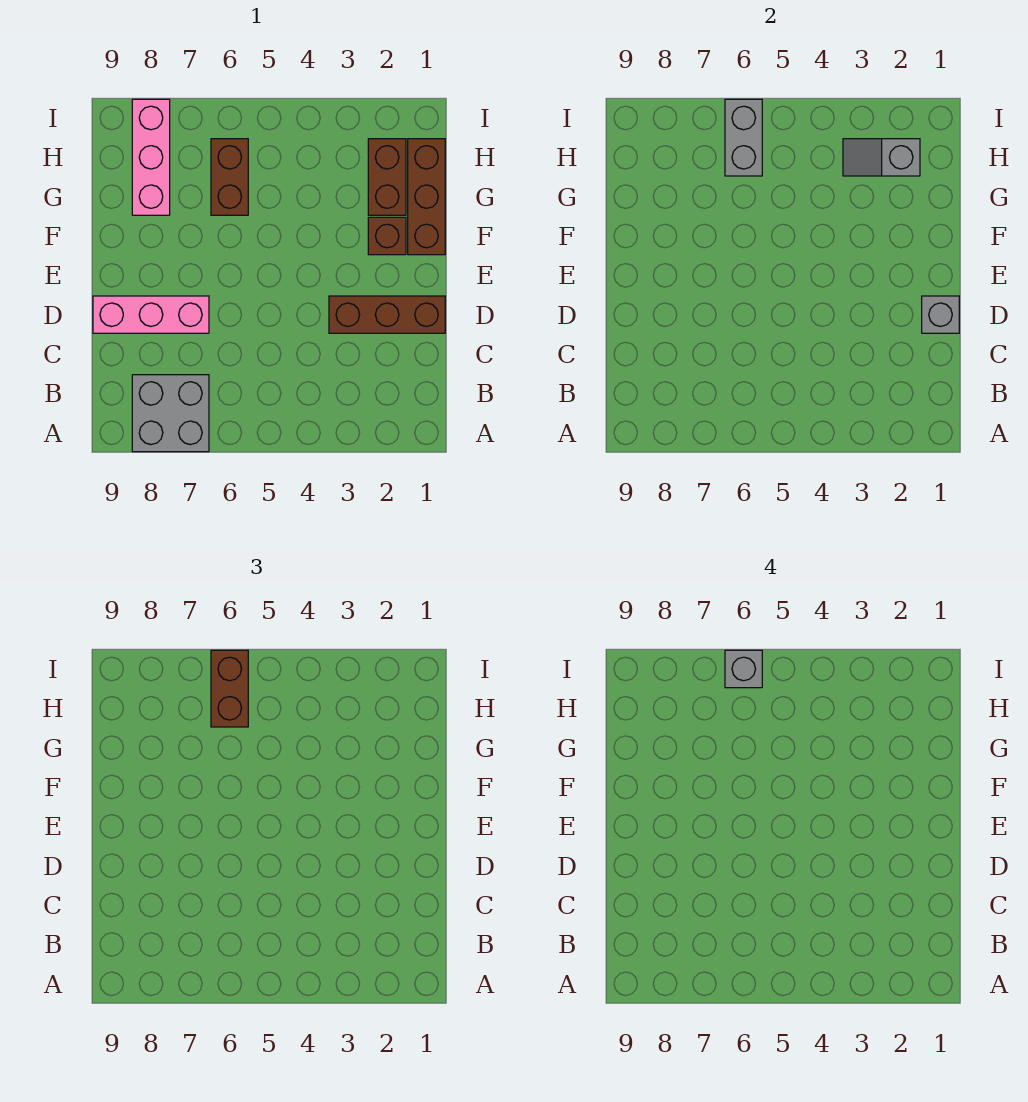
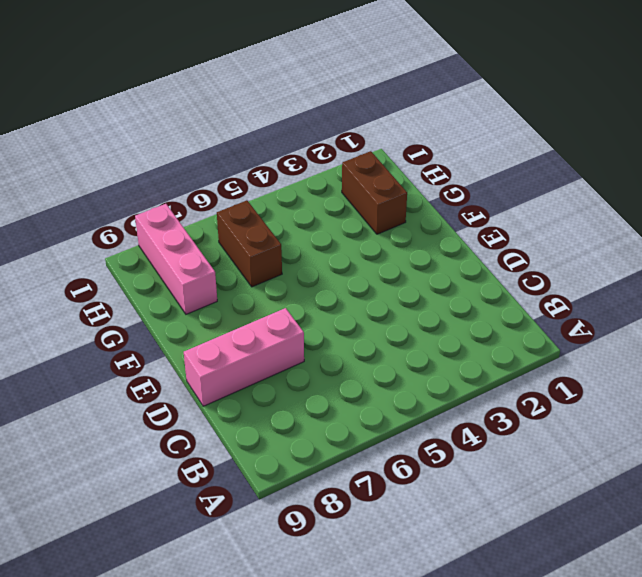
none -> grey brick A7:B8 level 1
none -> brown brick D1:D3 level 1
none -> brown brick F1:H1 level 1

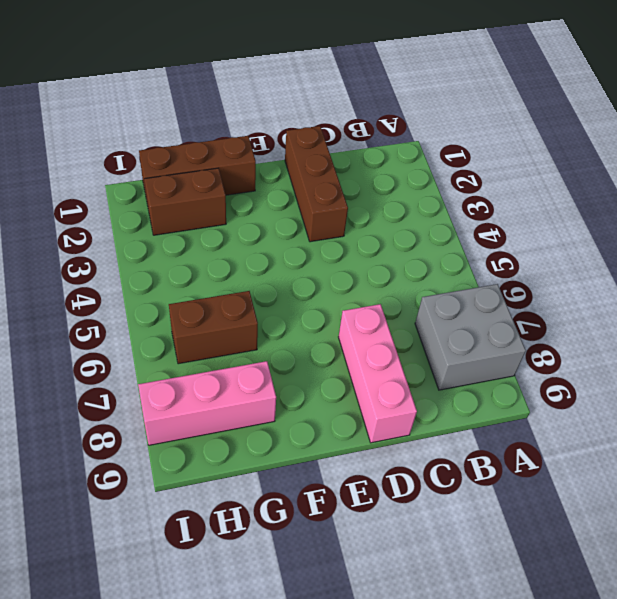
none -> brown brick F2 level 1
none -> grey brick D1 level 2
none -> grey slope H2:H3 level 2 top 2

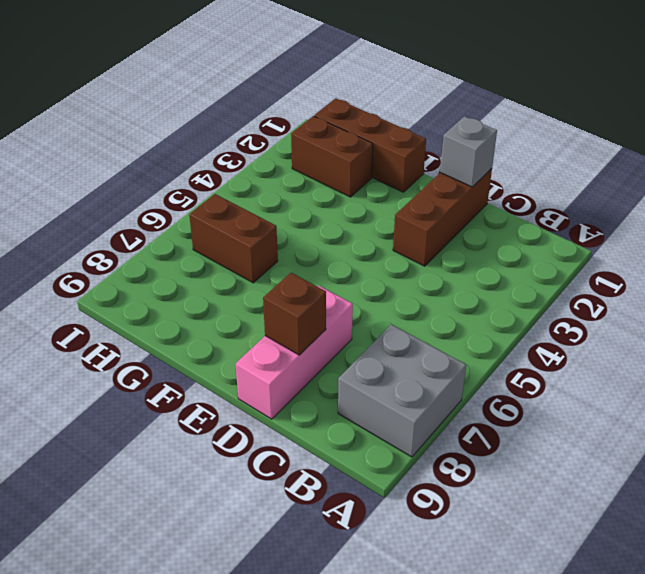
brown brick D8 level 2 -> brown brick F2 level 1
none -> pink brick G8:I8 level 1
none -> grey slope H2:H3 level 2 top 2
none -> grey brick H6:I6 level 2

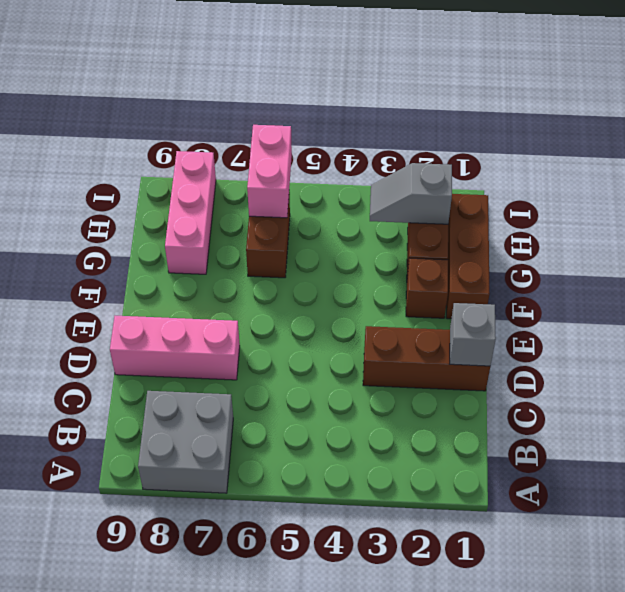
pink brick H6:I6 level 2 -> grey brick H6:I6 level 2
none -> brown brick H6:I6 level 3
none -> grey brick I6 level 4

